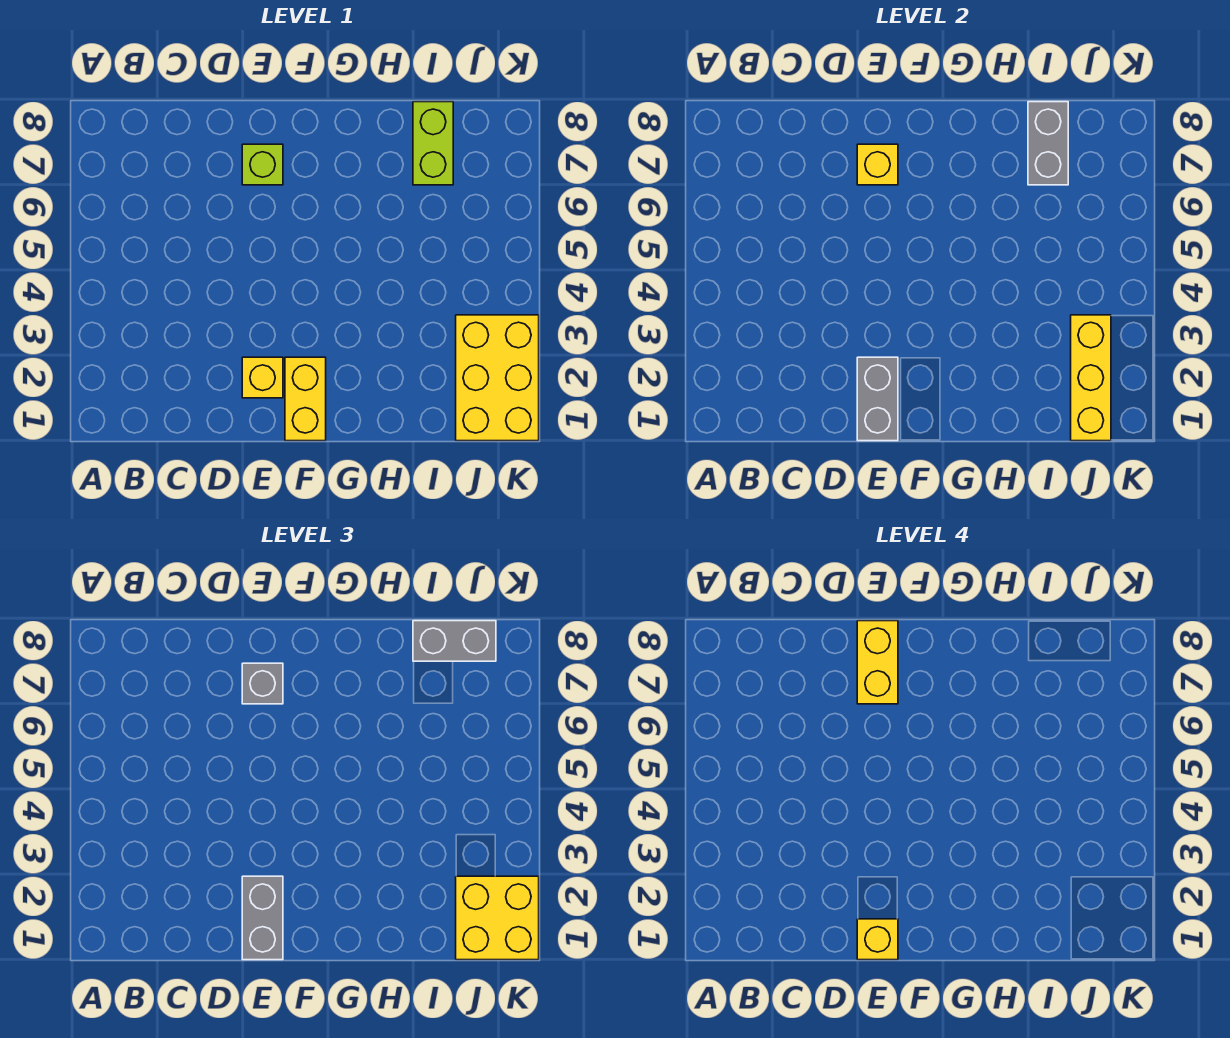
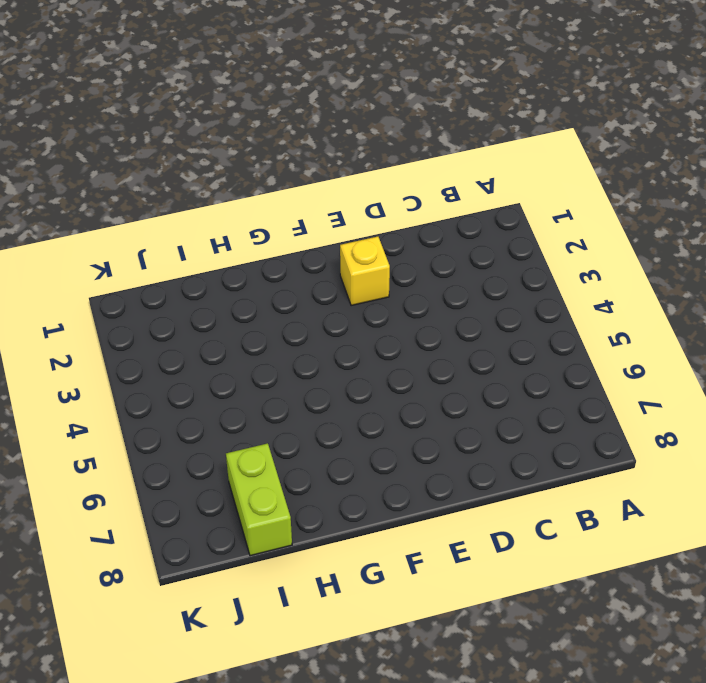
none -> lime brick E7 level 1
none -> yellow brick F1:F2 level 1
none -> yellow brick J1:K3 level 1

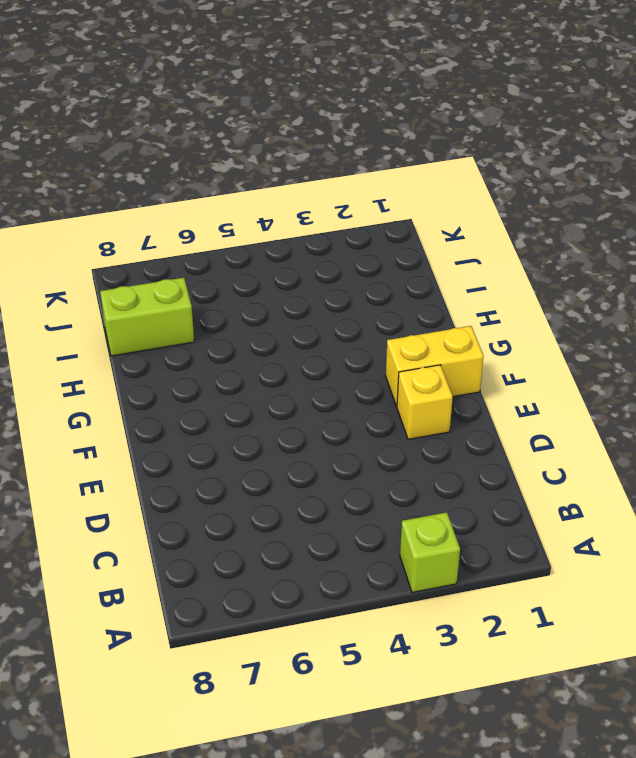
lime brick A3 level 1 -> lime brick E7 level 1
none -> yellow brick J1:K3 level 1
none -> grey brick E1:E2 level 2
none -> yellow brick E7 level 2

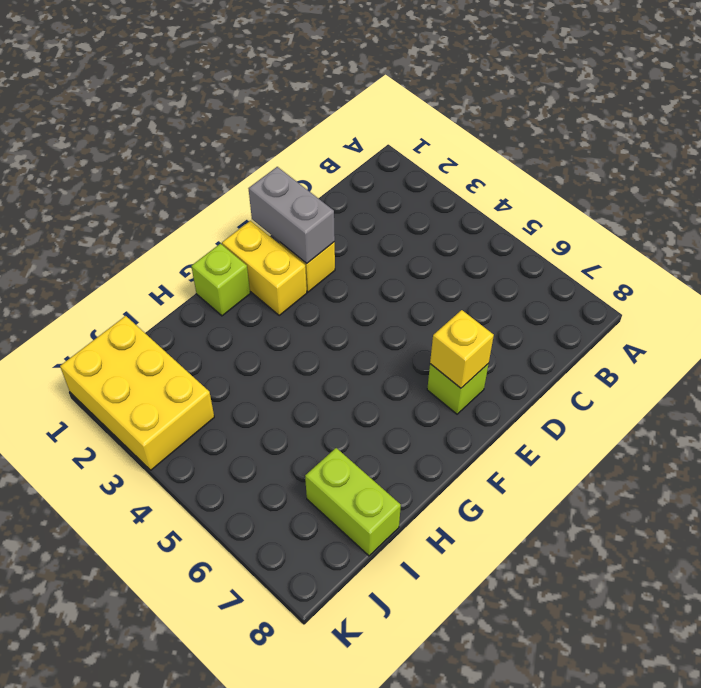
lime brick G1 level 1 -> none
none -> grey brick I7:I8 level 2
none -> yellow brick J1:J3 level 2
none -> grey brick E1:E2 level 3

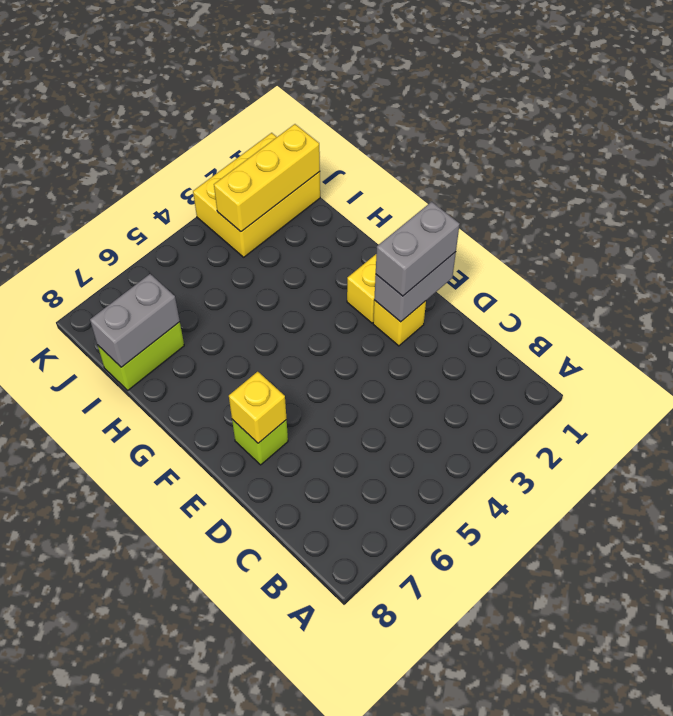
none -> grey brick E7 level 3
none -> grey brick I8:J8 level 3
none -> yellow brick J1:K2 level 3

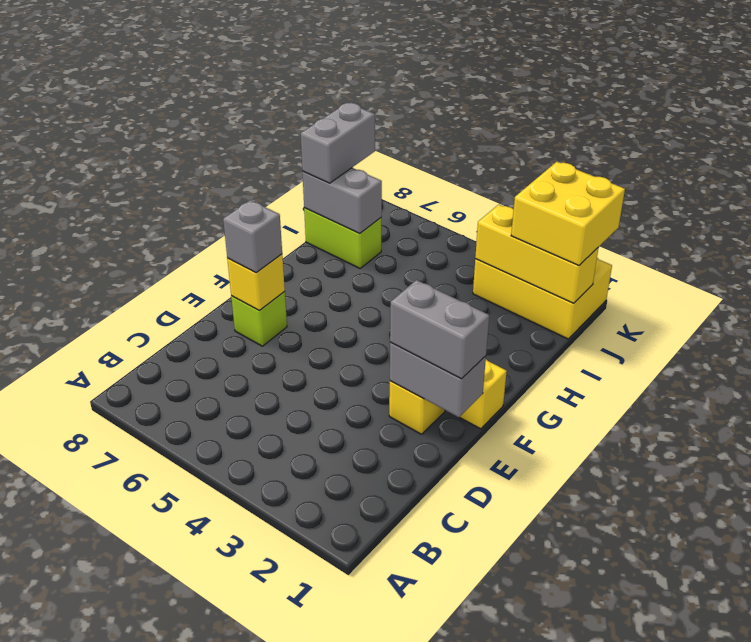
none -> yellow brick E1 level 4
none -> yellow brick E7:E8 level 4

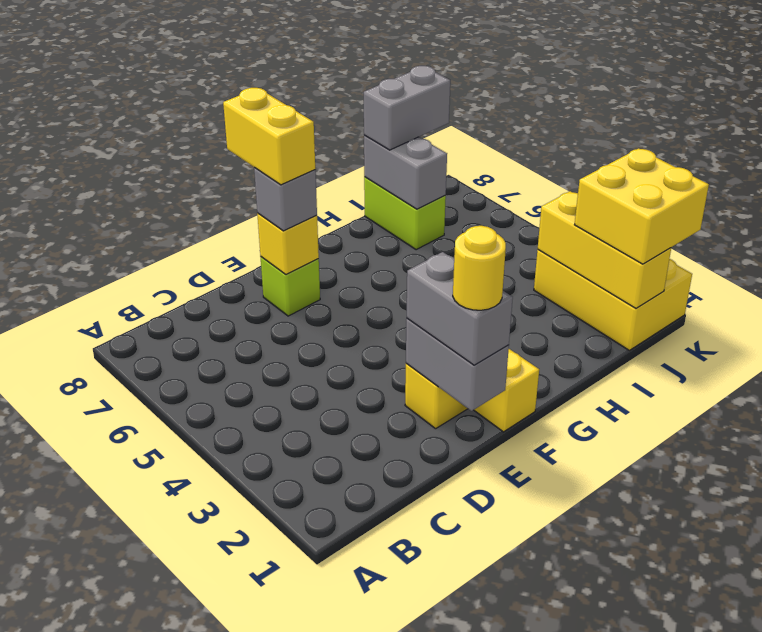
yellow round brick E1 level 4 -> yellow brick E1 level 4

